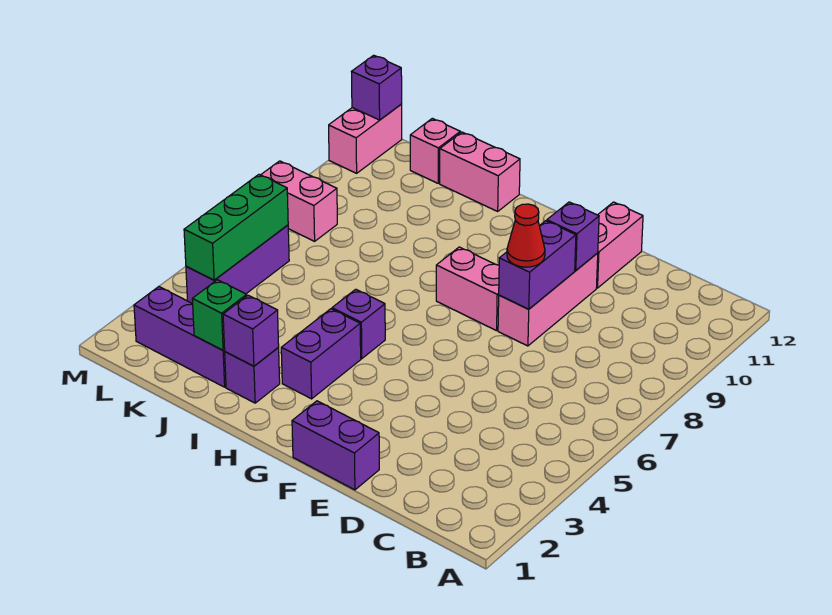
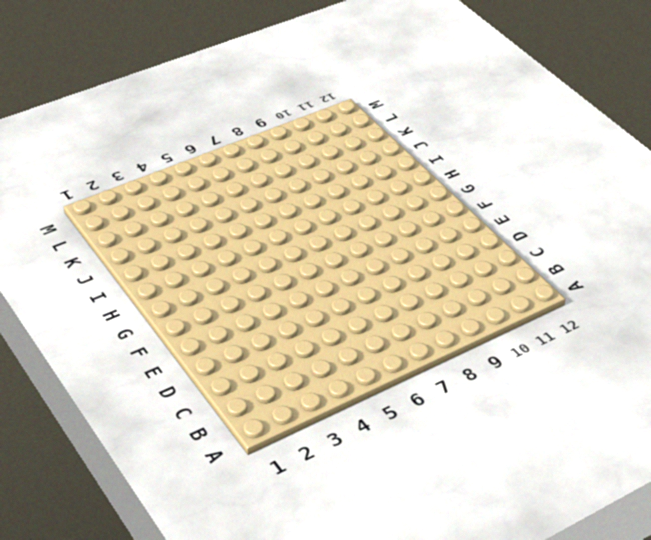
none -> purple brick E1:F1 level 1
none -> pink brick E8:E10 level 1
none -> pink brick E11:E12 level 1

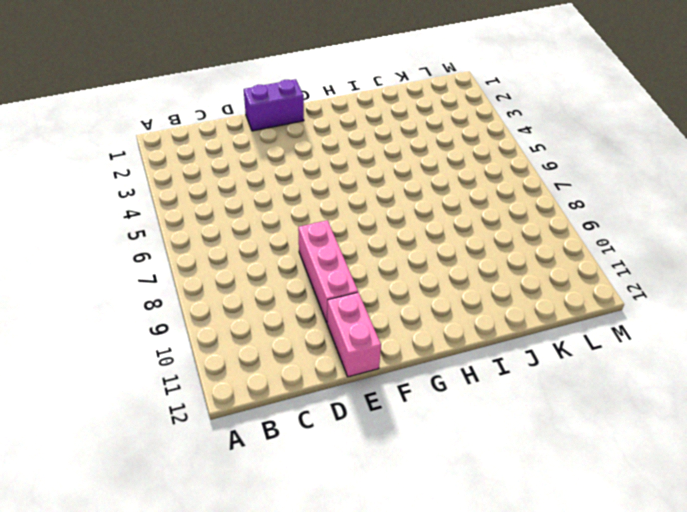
none -> pink brick F8:G8 level 1
none -> purple brick H3:H4 level 1
none -> purple brick H5 level 1

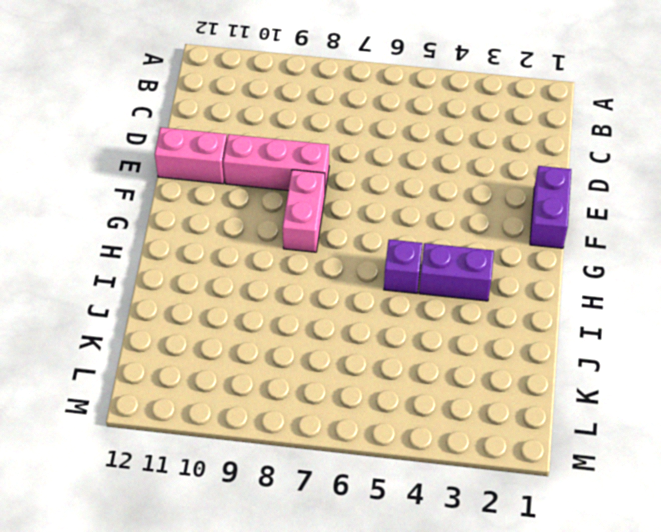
none -> purple brick I2 level 1
none -> pink brick I12:J12 level 1
none -> purple brick J2:L2 level 1

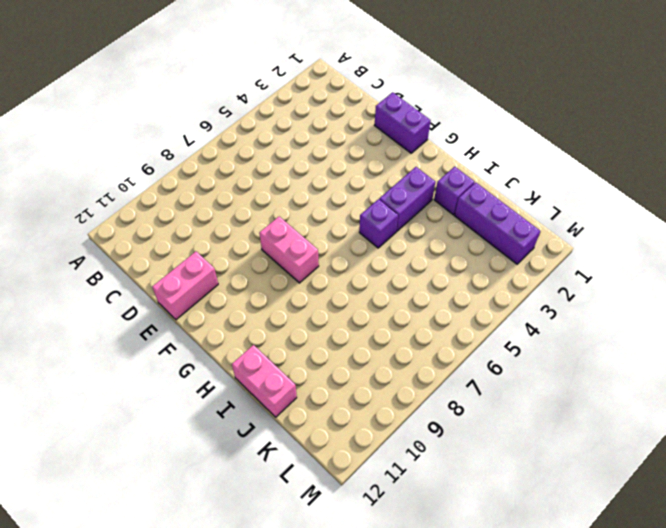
none -> pink brick E8:E10 level 1
none -> pink brick K12 level 1
none -> purple brick L4:L6 level 1

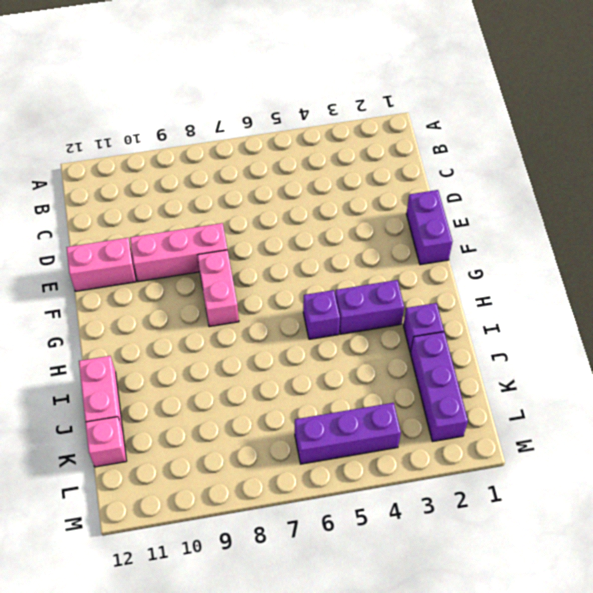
none -> pink brick L8:M8 level 1
none -> pink brick M11:M12 level 1
none -> purple brick E8:E9 level 2

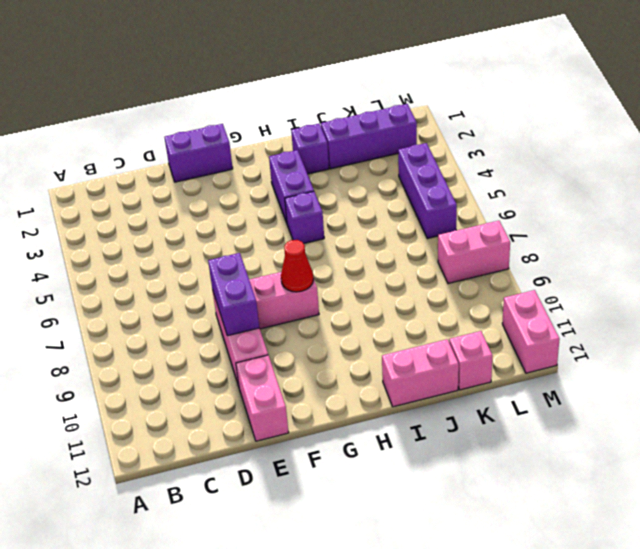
red cone G8 level 2 -> red cone E8 level 3
none -> purple brick E10 level 2
none -> purple brick I2 level 2
none -> green brick J2 level 2

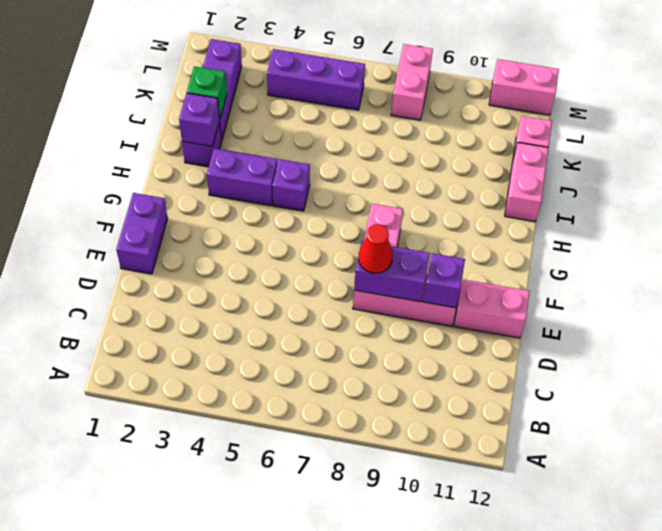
none -> green brick L4:L6 level 2
none -> purple brick M12 level 2

